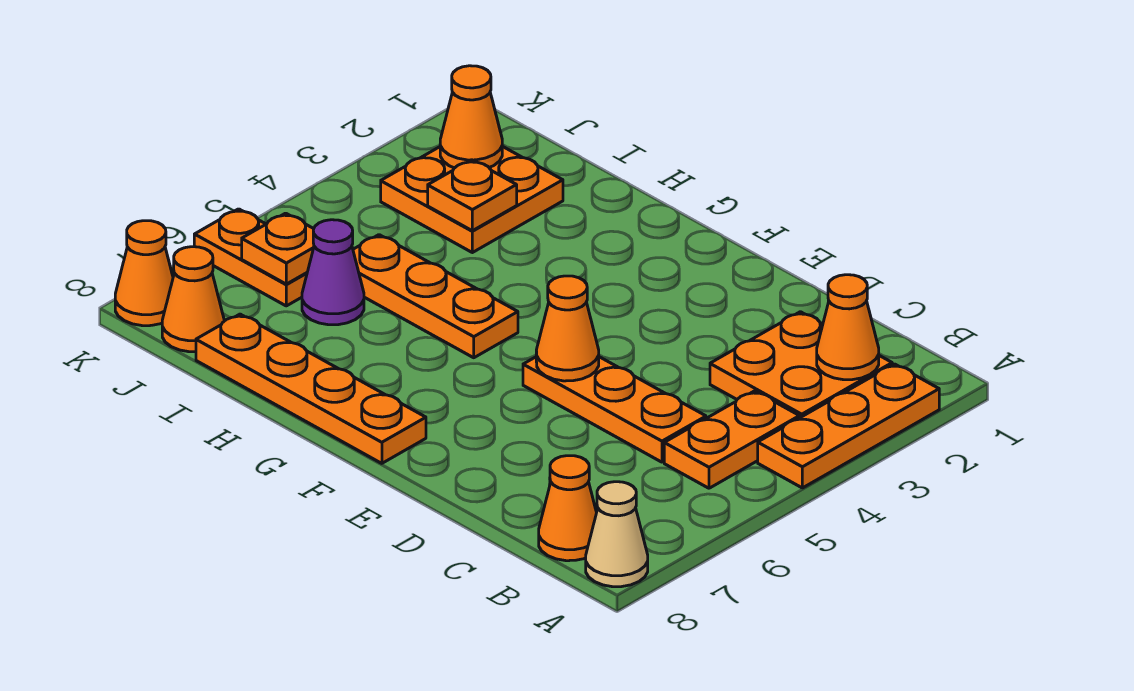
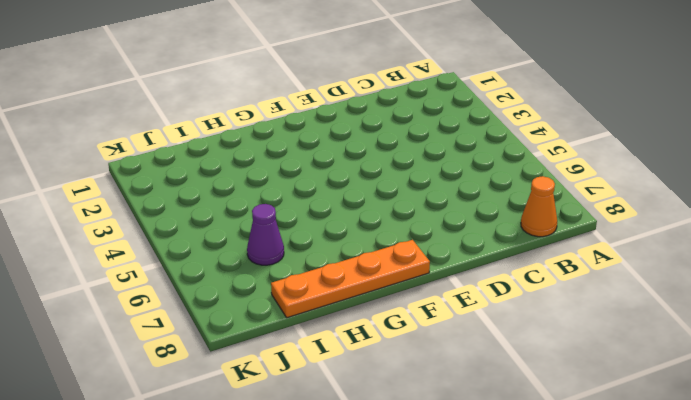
none -> orange plate A2:A4 level 1
none -> tan cone A8 level 1
none -> orange plate B2:C3 level 1

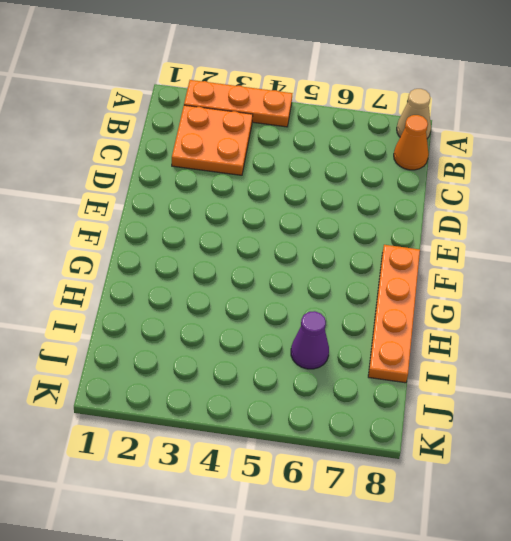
none -> orange plate B4:B5 level 1
none -> orange plate C5:E5 level 1
none -> orange plate G5:I5 level 1

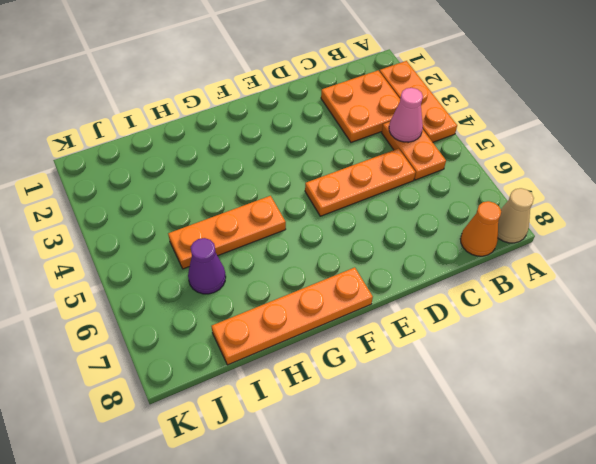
pink cone B4 level 2 -> none
none -> orange plate I2:J3 level 1
none -> orange plate J6:K6 level 1
none -> orange cone J8 level 1

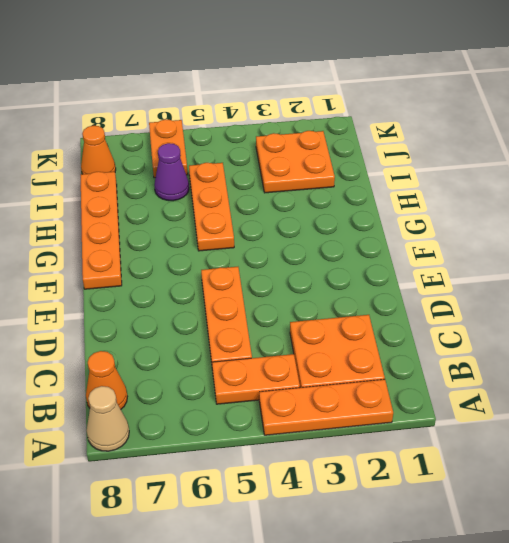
none -> orange cone K8 level 1
none -> orange cone B2 level 2
none -> orange cone E5 level 2

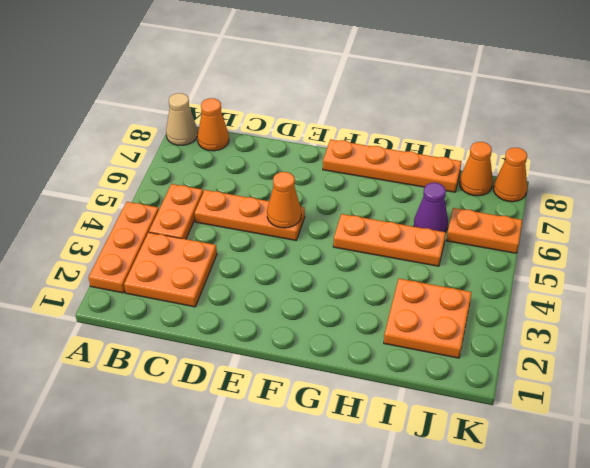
none -> orange cone B2 level 2
none -> orange plate I3 level 2
none -> orange cone J2 level 2

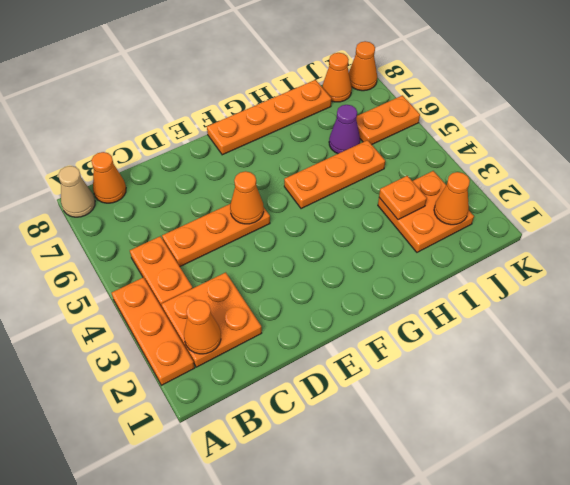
none -> orange plate J6 level 2

